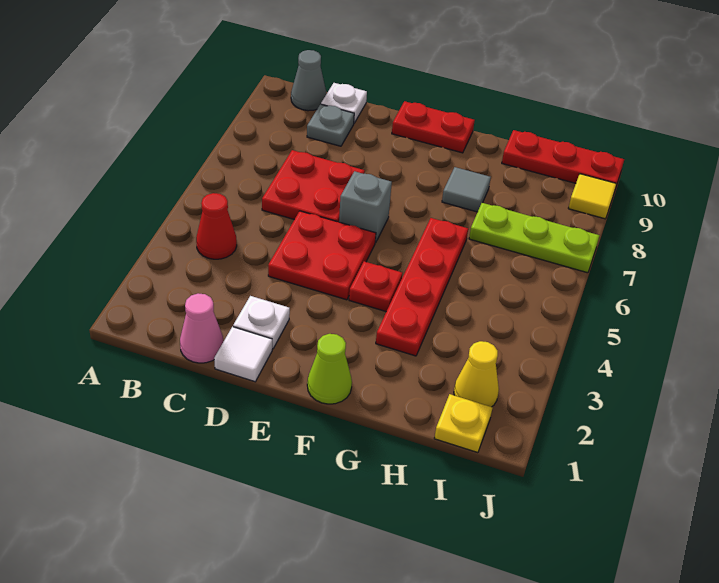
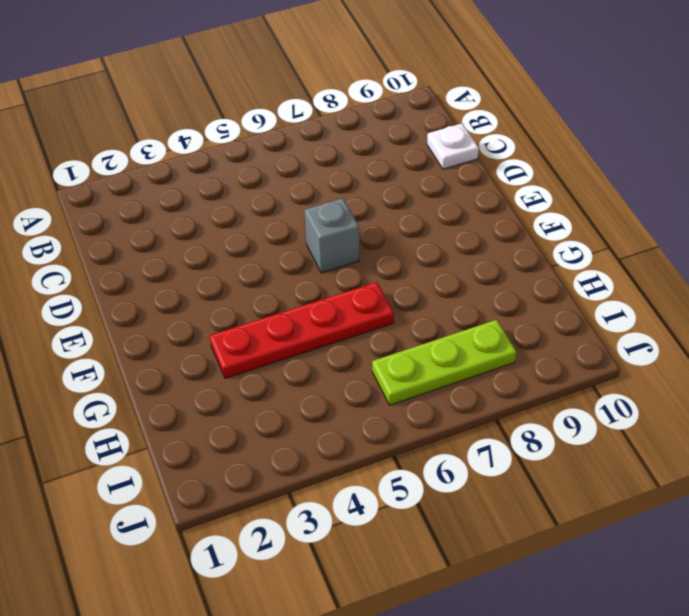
lime plate I6:I8 level 1 -> lime plate H7:J7 level 1
none -> red cone B4 level 1
none -> grey cone B10 level 1
none -> pink cone C1 level 1

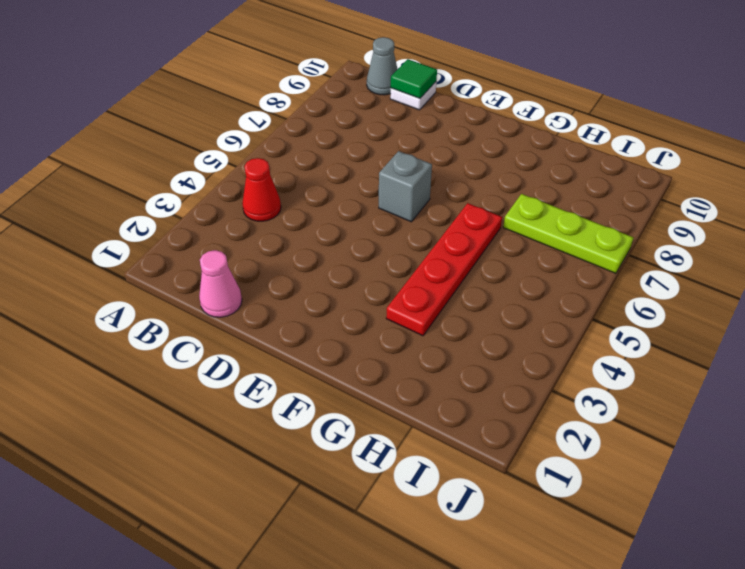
green tile C10 level 2 -> none
none -> red plate C6:D7 level 1
none -> grey plate C9 level 1
none -> white tile D1 level 1

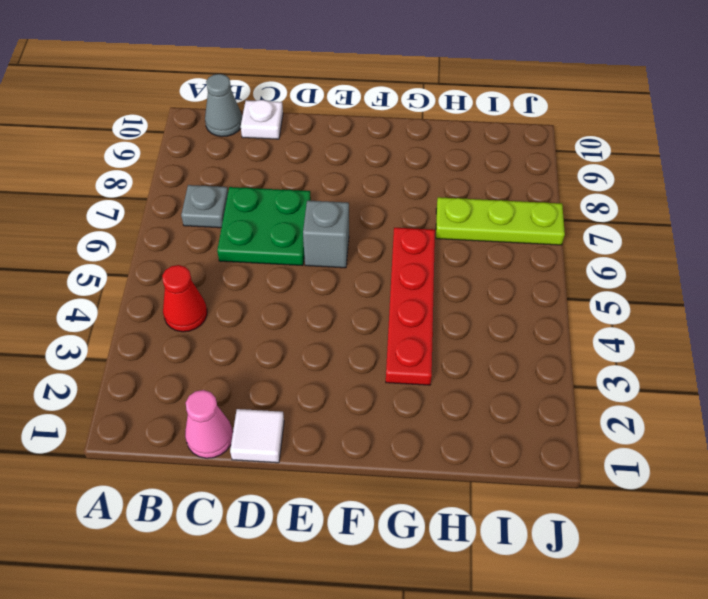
grey plate B7 level 1 -> grey plate C9 level 1
green plate C6:D7 level 1 -> red plate C6:D7 level 1
none -> white plate D2 level 1
none -> red plate D4:E5 level 1
none -> red plate E10:F10 level 1

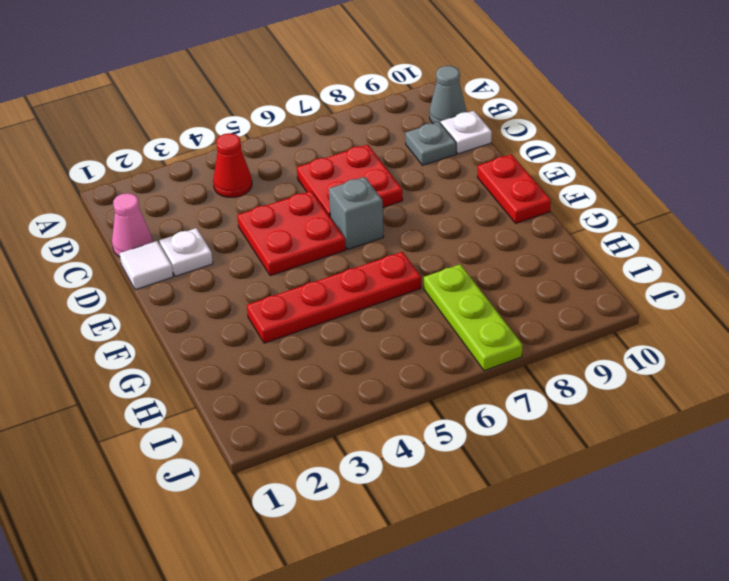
none -> lime cone F1 level 1
none -> red plate F4 level 1
none -> grey tile G8 level 1

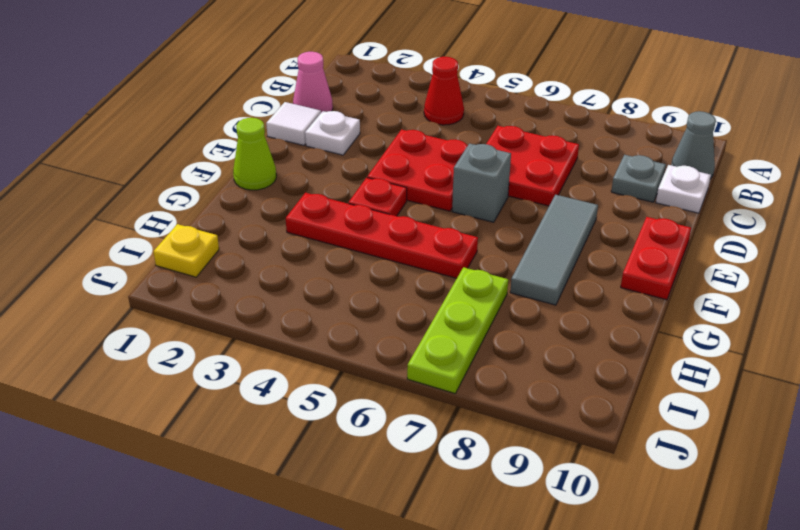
grey tile E8:G8 level 1 -> grey tile G8 level 1
none -> red plate H10:J10 level 1
none -> yellow cone I2 level 1
none -> yellow tile J9 level 1

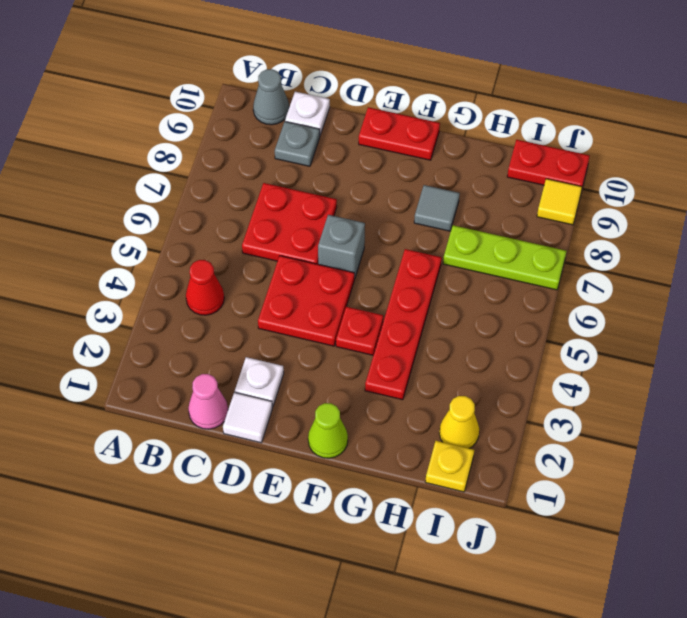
red plate I10:J10 level 1 -> red plate H10:J10 level 1

